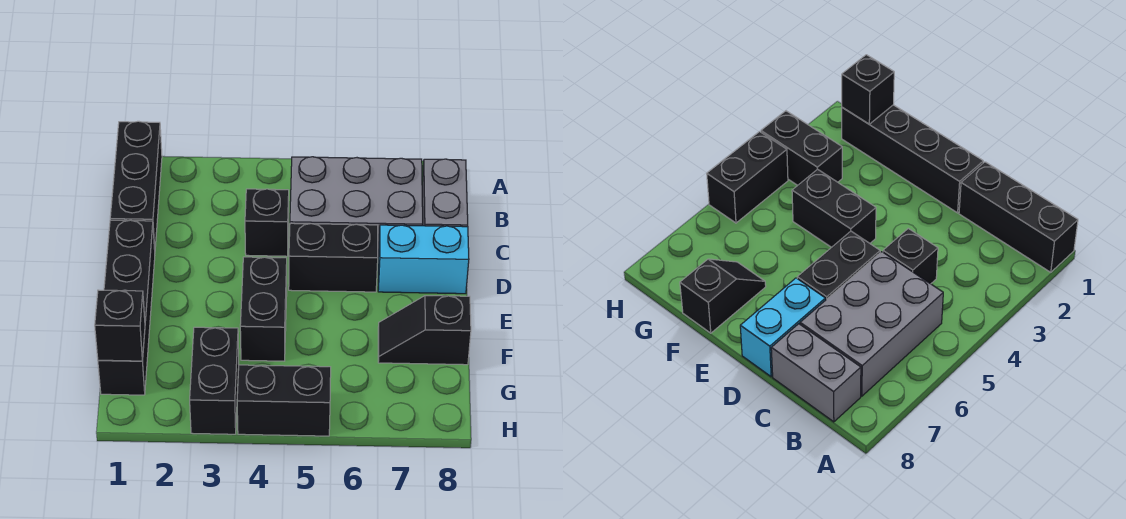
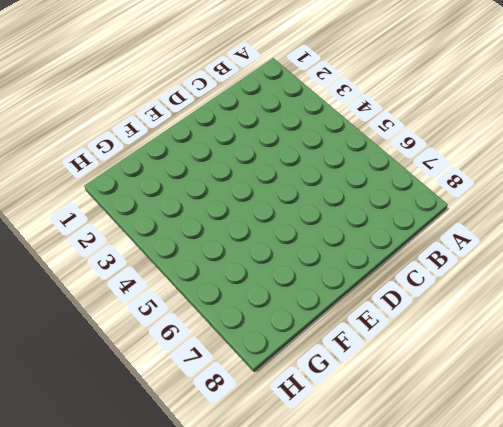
none -> black brick A1:C1 level 1
none -> grey brick B5:C7 level 1
none -> grey brick B8:C8 level 1

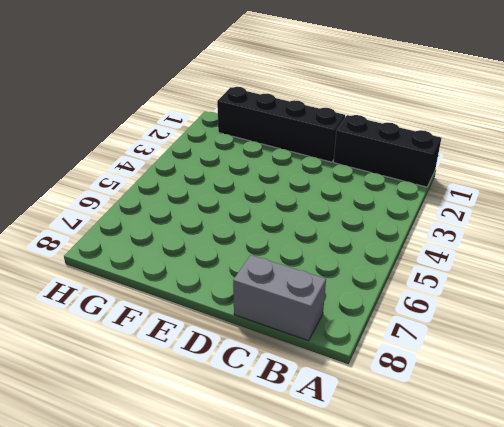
none -> grey brick B5:C7 level 1
none -> black brick C4 level 1
none -> black brick D5:D6 level 1

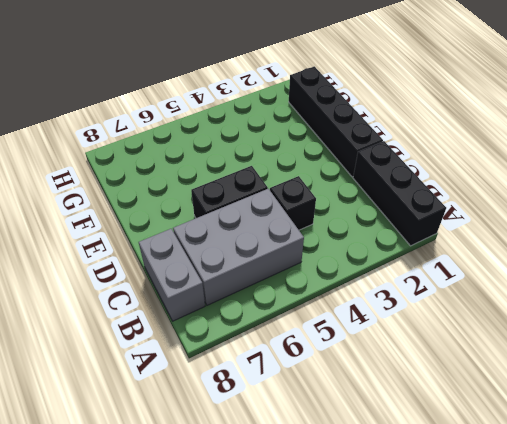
none -> cyan brick D7:D8 level 1
none -> black brick E4:F4 level 1
none -> black slope F7:F8 level 1 top 8

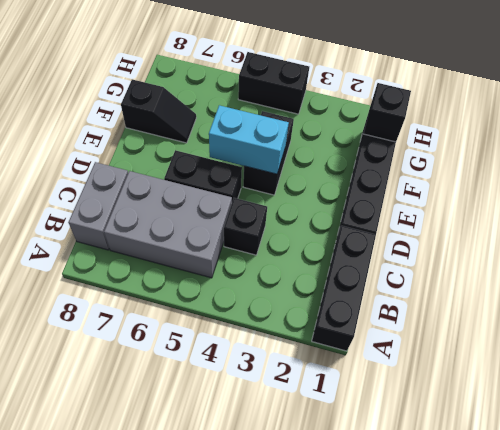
cyan brick E4:E5 level 2 -> cyan brick D7:D8 level 1
none -> black brick G3:H3 level 1

